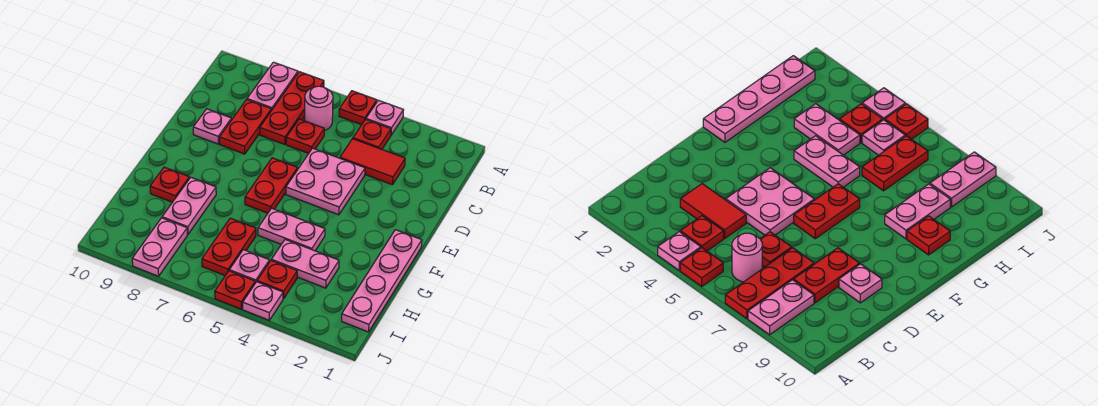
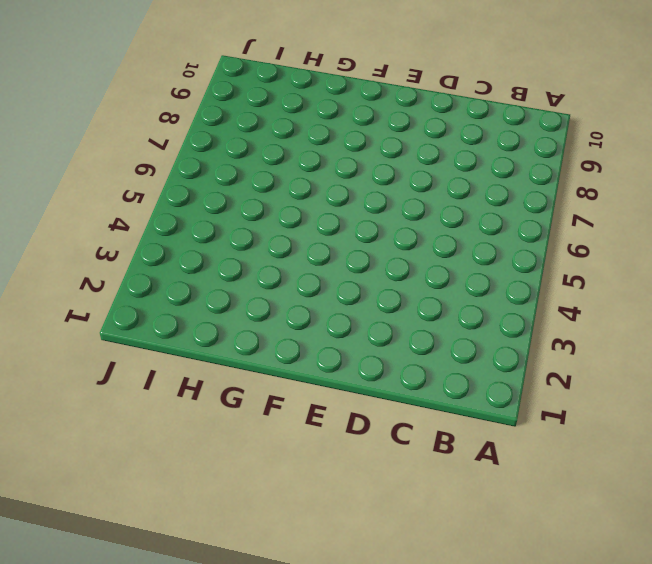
none -> pink plate A4 level 1
none -> red plate A5 level 1
none -> red plate A7:C7 level 1

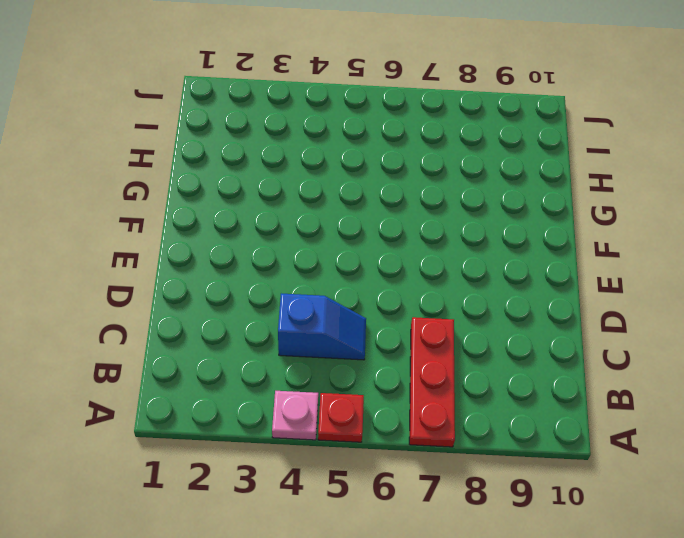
blue slope C4:C5 level 1 top 4 -> red tile C3:C4 level 1
none -> pink plate A8:B8 level 1
none -> red plate B4 level 1
none -> pink round brick B6 level 1

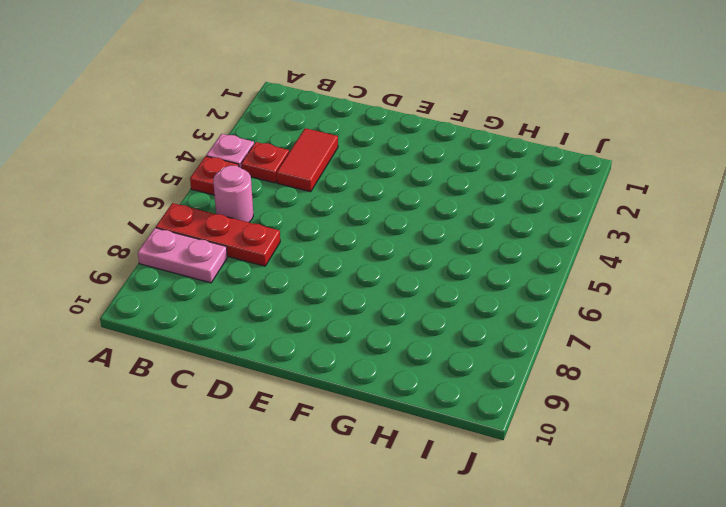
none -> red plate C6 level 1
none -> red plate C8:D8 level 1
none -> pink plate D4:E5 level 1

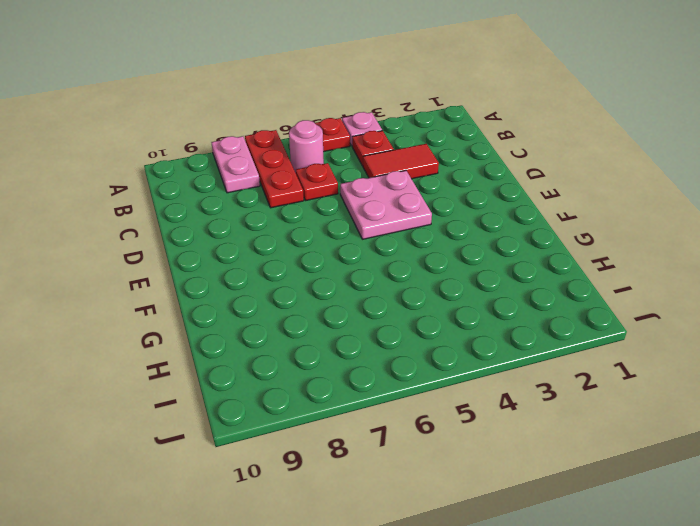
none -> red plate C8:D8 level 1
none -> pink plate D9 level 1
none -> red plate E6:F6 level 1

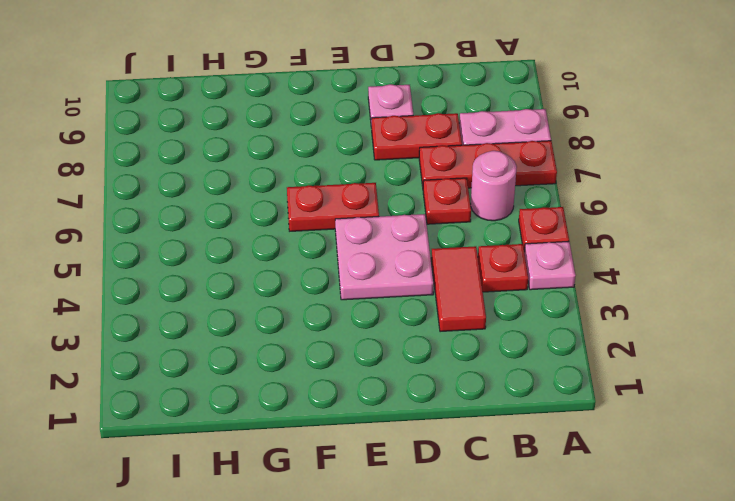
none -> pink plate F1:I1 level 1
none -> pink plate G4:G5 level 1
none -> pink plate G8:H8 level 1

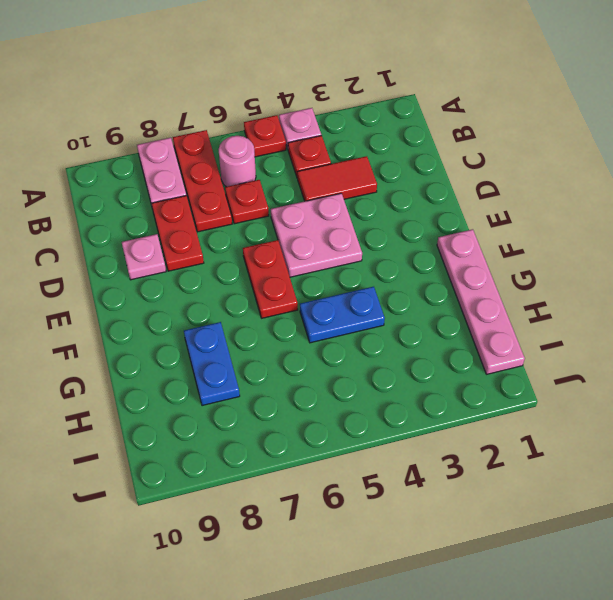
blue plate G4:G5 level 1 -> pink plate G4:G5 level 1
blue plate G8:H8 level 1 -> pink plate G8:H8 level 1
none -> red plate G9 level 1
none -> pink plate H3:H4 level 1
none -> red plate H6:I6 level 1

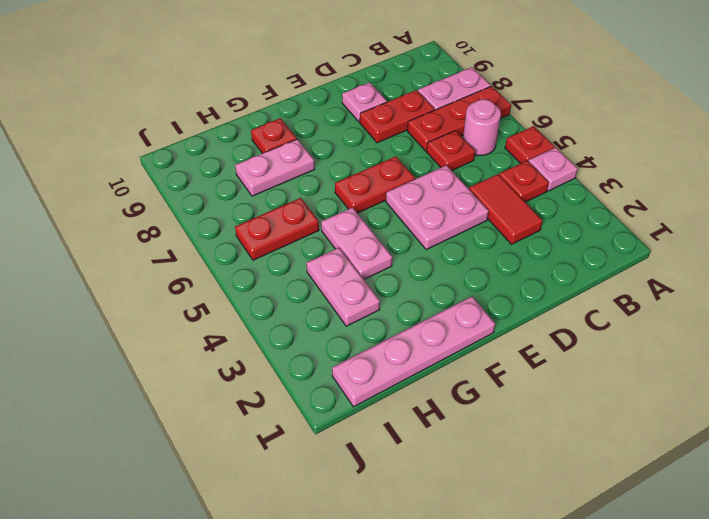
none -> red plate I4 level 1
none -> pink plate I5 level 1
none -> pink plate I8:J8 level 1

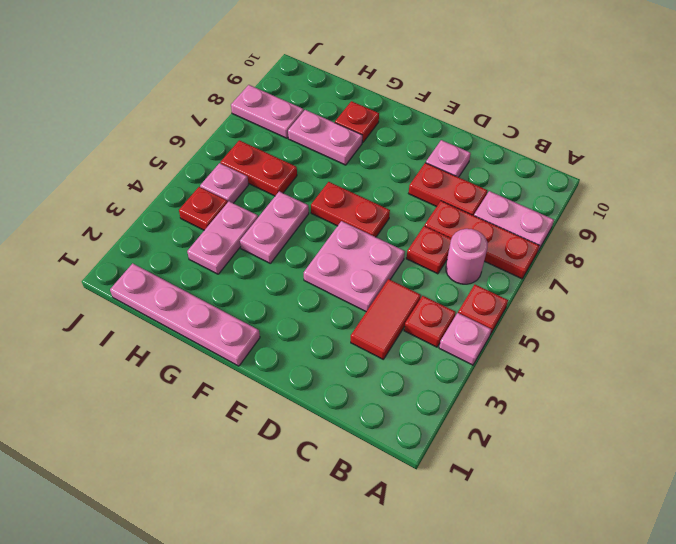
none -> pink plate J4 level 1
none -> red plate J5 level 1

